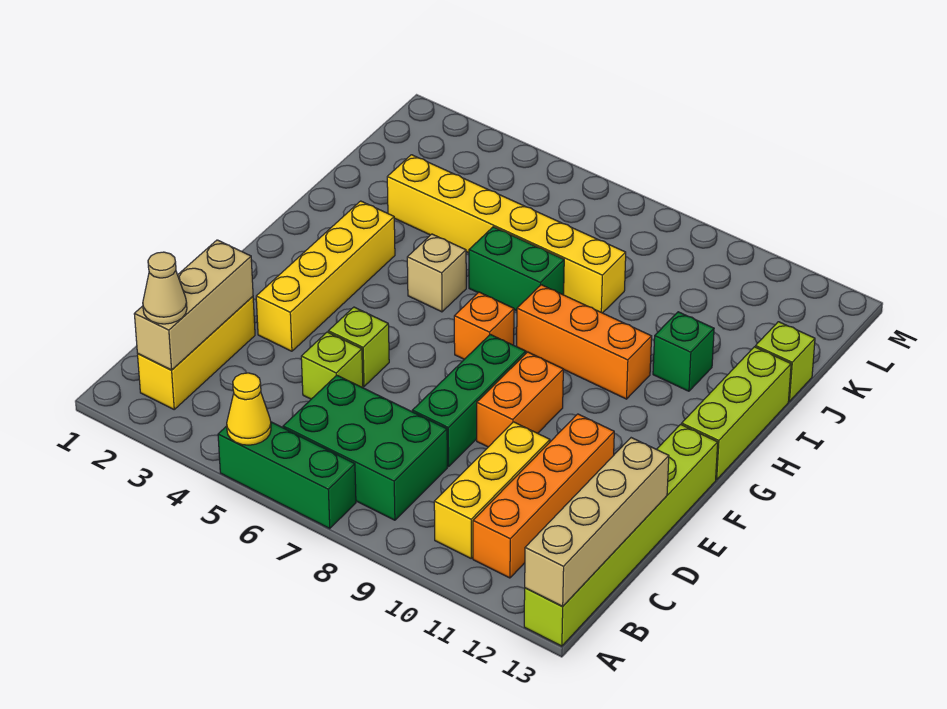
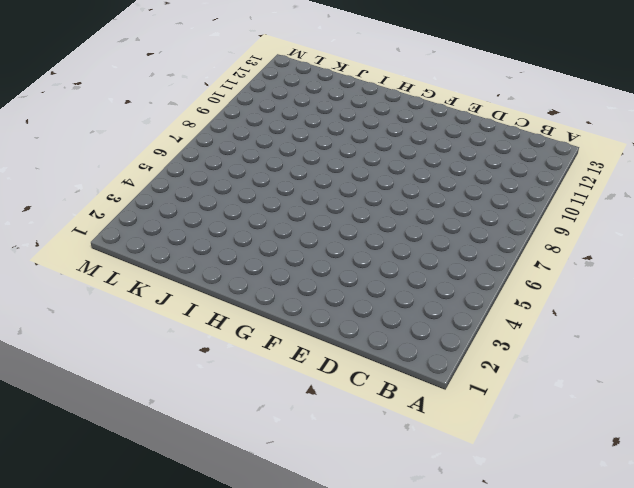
none -> green brick A5:A7 level 1
none -> lime brick A13:F13 level 1
none -> yellow brick B2:D2 level 1

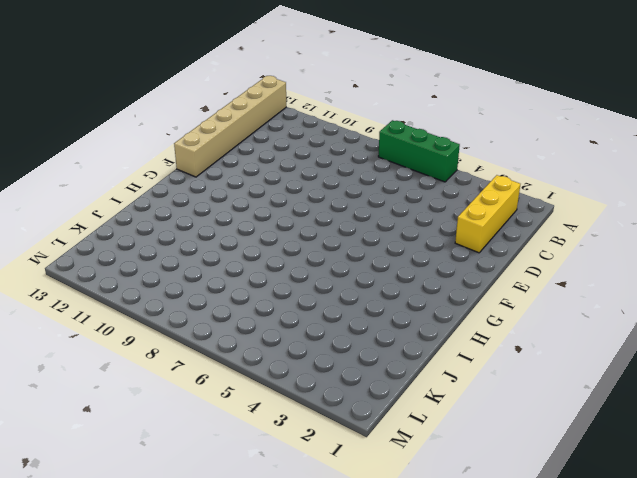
tan brick A13:F13 level 1 -> lime brick A13:F13 level 1
none -> green brick B6:C8 level 1
none -> yellow brick B10:D10 level 1
none -> orange brick B11:E11 level 1

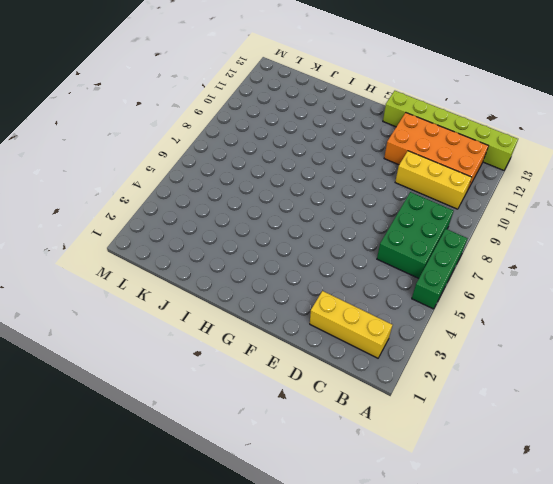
orange brick B11:E12 level 1 -> orange brick B11:E11 level 1
none -> lime brick D5 level 1
none -> green brick D8:F8 level 1
none -> yellow brick E3:H3 level 1

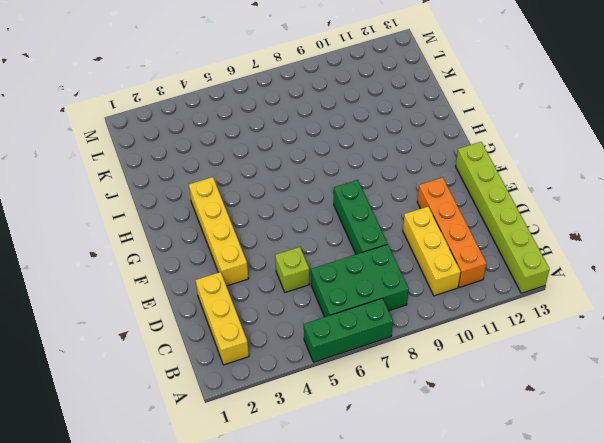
none -> lime brick E5 level 1
none -> orange brick E9:F9 level 1
none -> orange brick G7 level 1

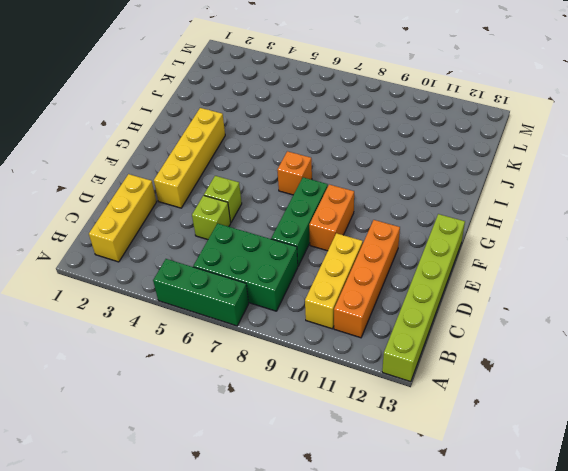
none -> lime brick G13:I13 level 1
none -> tan brick H5 level 1
none -> orange brick H8:H10 level 1

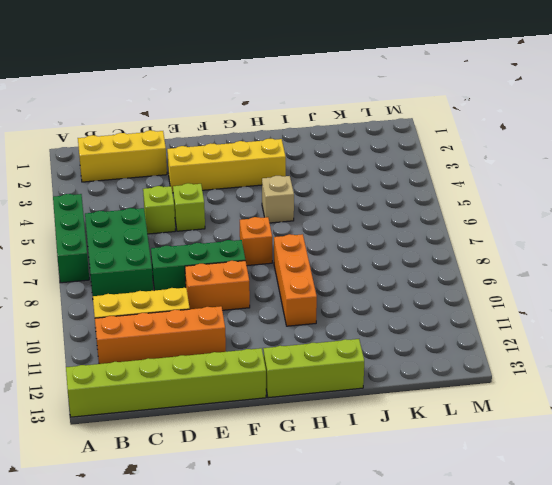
none -> green brick I6:I7 level 1
none -> green brick I11 level 1
none -> yellow brick J3:J8 level 1

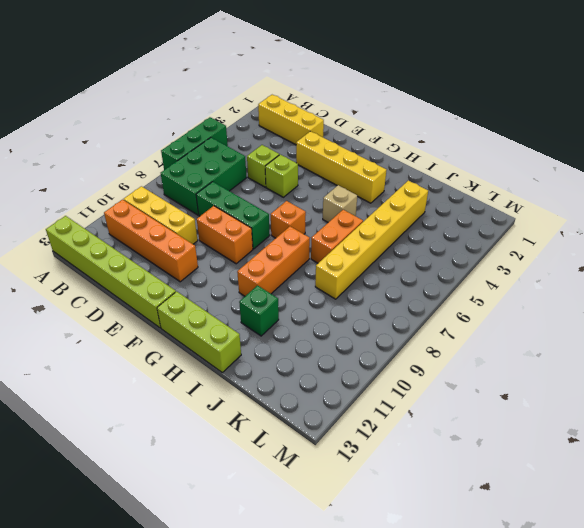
orange brick I6:I7 level 1 -> green brick I6:I7 level 1
none -> lime brick J13 level 1
none -> yellow cone A5 level 2
none -> tan brick A13:D13 level 2

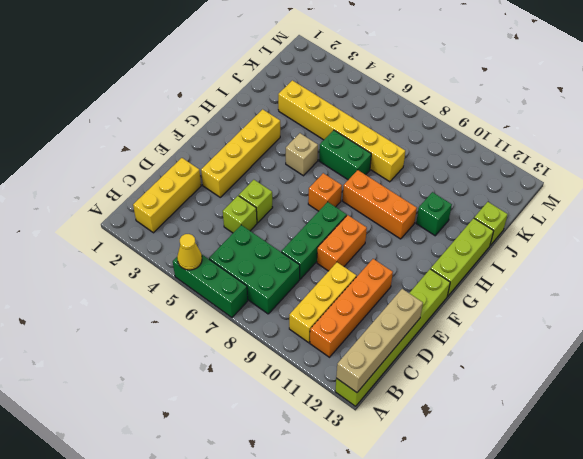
none -> tan brick B2:D2 level 2
none -> tan cone B2 level 3

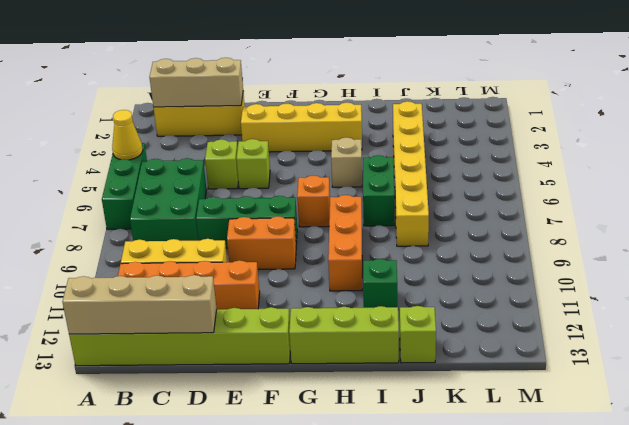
none -> tan cone B2 level 3

